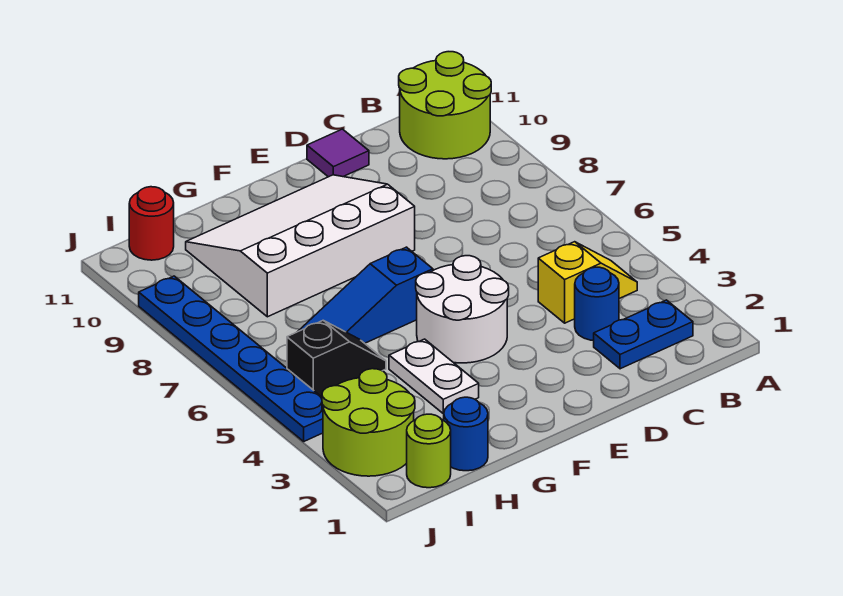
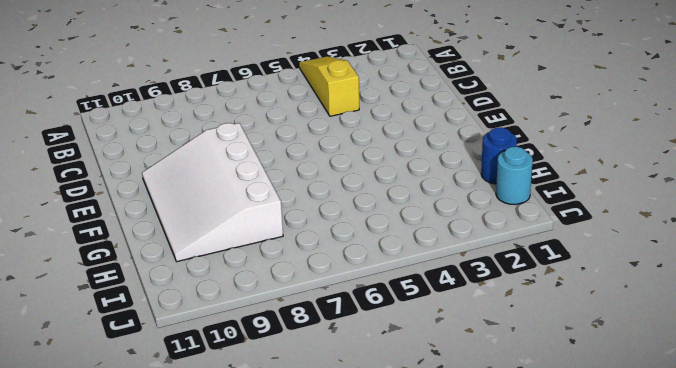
yellow slope A4:C4 level 1 top C -> yellow slope B4:C4 level 1 top C
cyan round brick I1 level 1 -> lime round brick I1 level 1
none -> lime round brick A10:B11 level 1
none -> blue plate B2:C2 level 1
none -> blue round brick C3 level 1

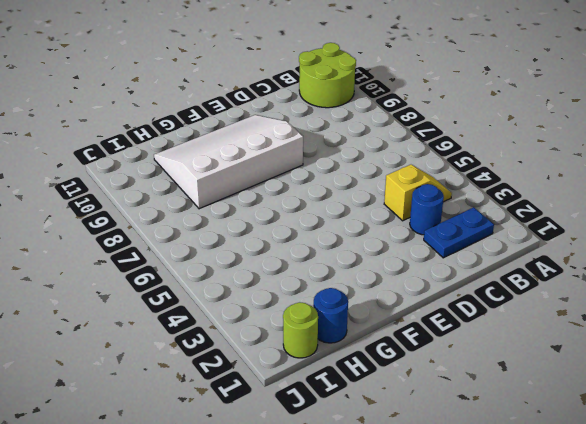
none -> purple tile D11 level 1
none -> white round brick E4:F5 level 1
none -> blue slope F6:H6 level 1 top F

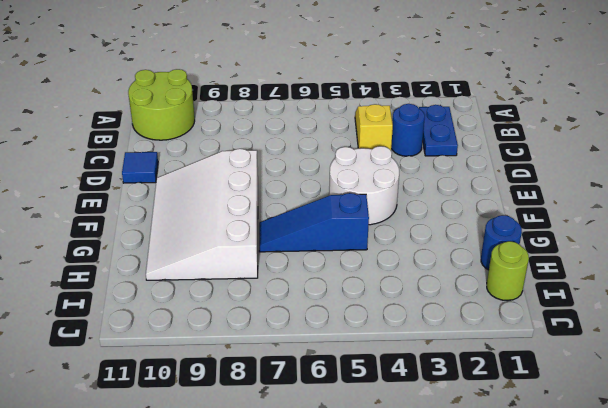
blue tile D11 level 1 -> purple tile D11 level 1
blue slope G5:G7 level 1 top 5 -> blue slope F6:H6 level 1 top F
none -> white plate G3:G4 level 1
none -> black slope H5:I5 level 1 top I
none -> lime round brick I2:J3 level 1

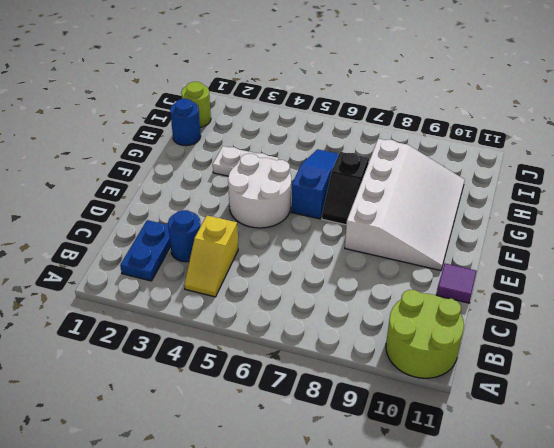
black slope F7:G7 level 1 top G -> black slope H5:I5 level 1 top I
none -> lime round brick I2:J3 level 1
none -> red round brick I11 level 1
none -> blue plate J4:J9 level 1

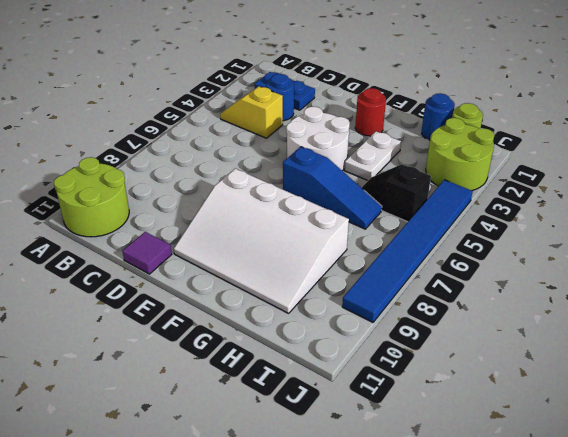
red round brick F2 level 1 -> red round brick I11 level 1
blue tile J4:J9 level 1 -> blue plate J4:J9 level 1

